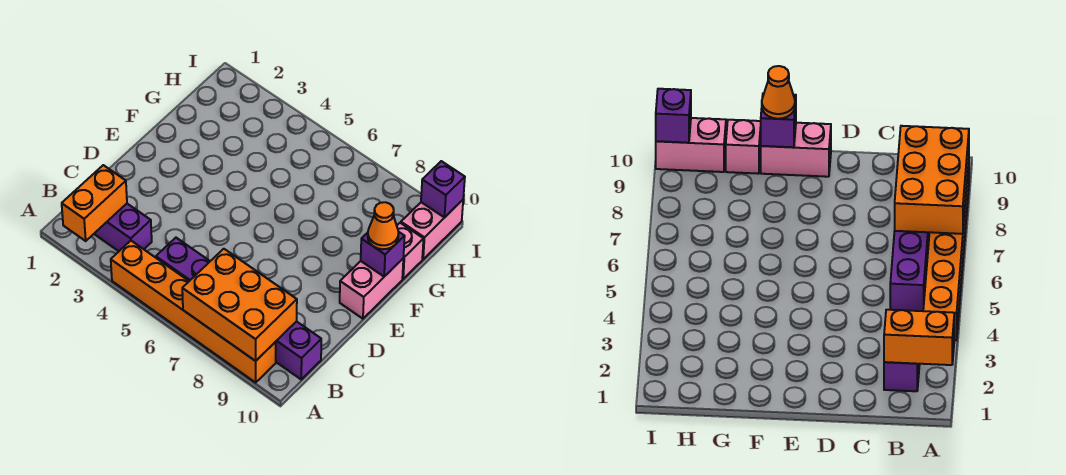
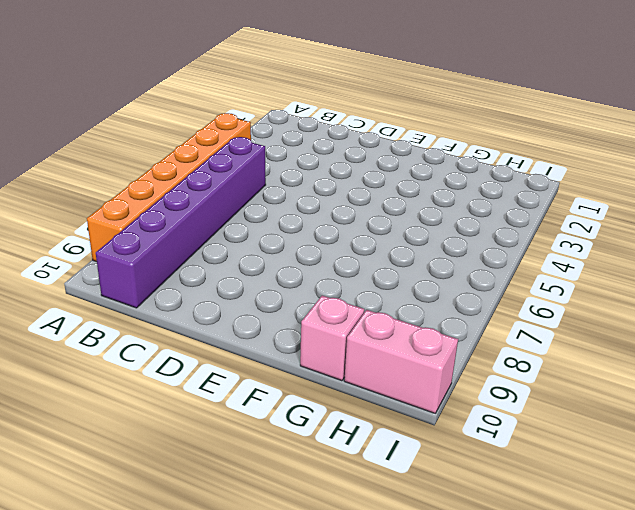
none -> purple brick B2:B3 level 1
none -> pink brick E10:F10 level 1

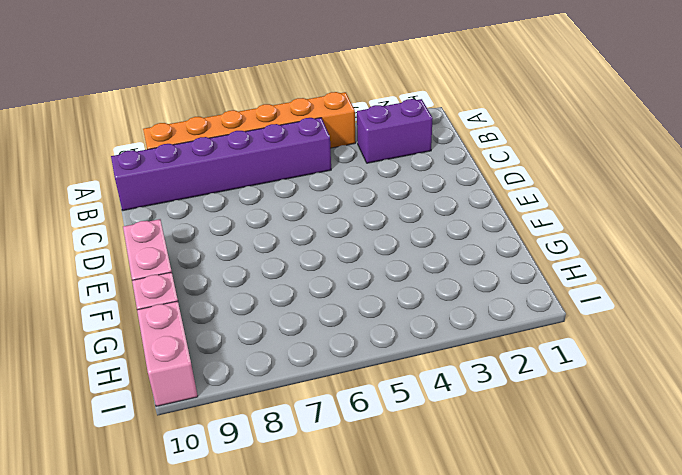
none -> orange brick A2:B2 level 2
none -> orange brick A7:B9 level 2

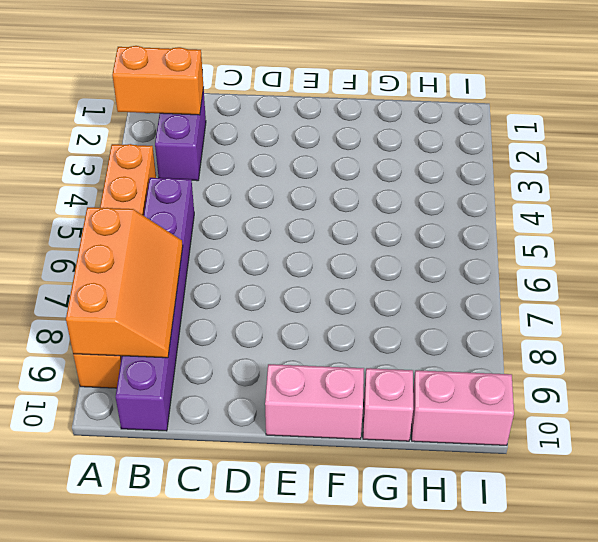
orange slope A7:B9 level 2 top A -> orange brick A7:B9 level 2
none -> purple brick F10 level 2
none -> purple brick I10 level 2

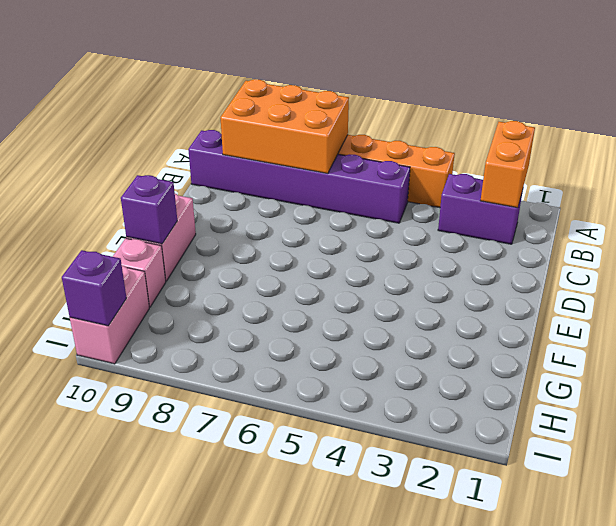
none -> orange cone F10 level 3

